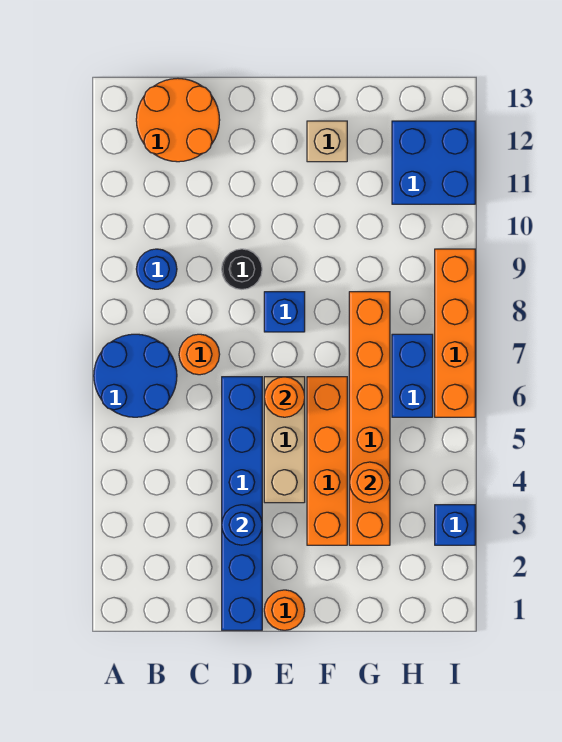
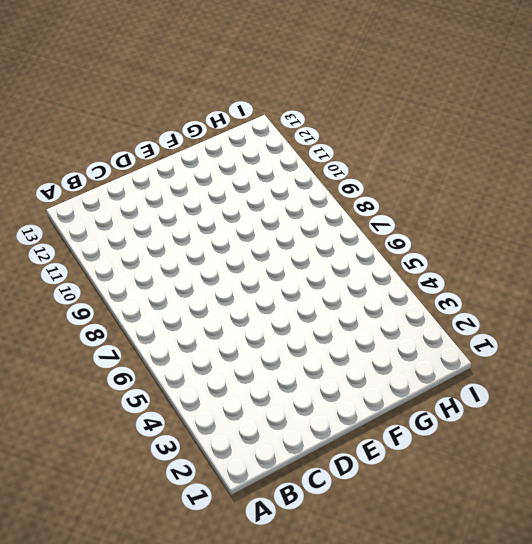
none -> blue round brick A6:B7 level 1
none -> blue round brick B9 level 1
none -> orange round brick B12:C13 level 1

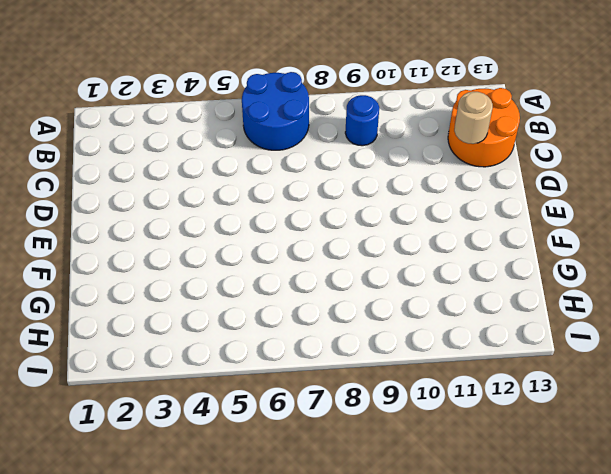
tan round brick C12 level 2 -> none
none -> orange round brick C7 level 1
none -> blue brick D1:D6 level 1
none -> black round brick D9 level 1

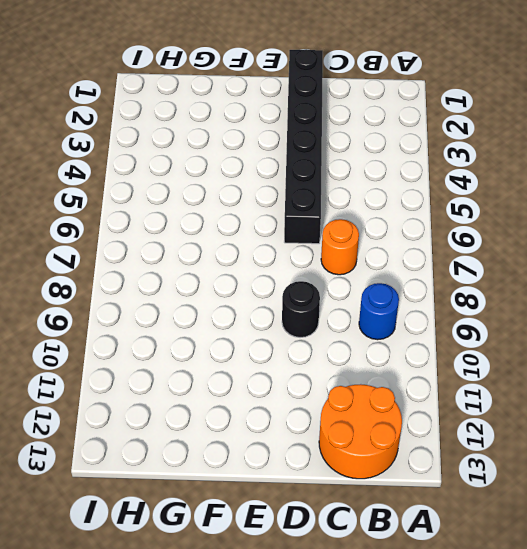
black brick D1:D6 level 1 -> blue brick D1:D6 level 1
none -> blue round brick A6:B7 level 1
none -> orange round brick E1 level 1
none -> tan brick E4:E6 level 1

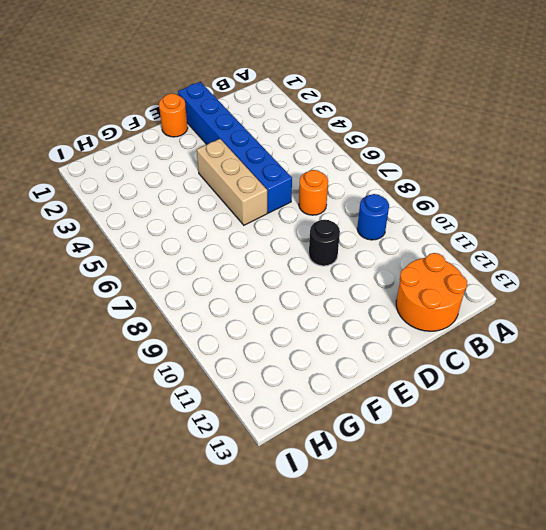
none -> blue round brick A6:B7 level 1
none -> blue brick E8 level 1
none -> orange brick F3:F6 level 1

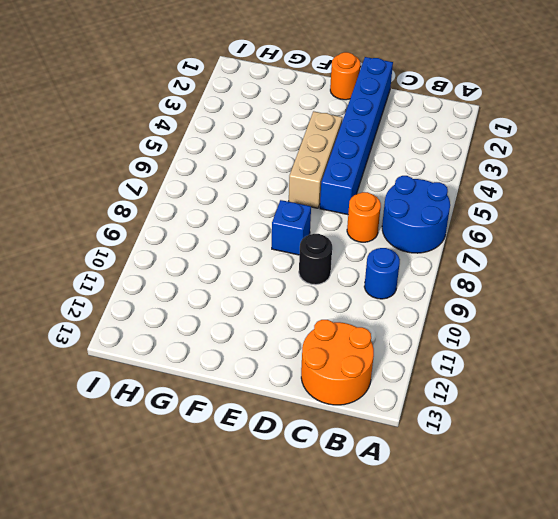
none -> orange brick F3:F6 level 1
none -> tan brick F12 level 1
none -> orange brick G3:G8 level 1

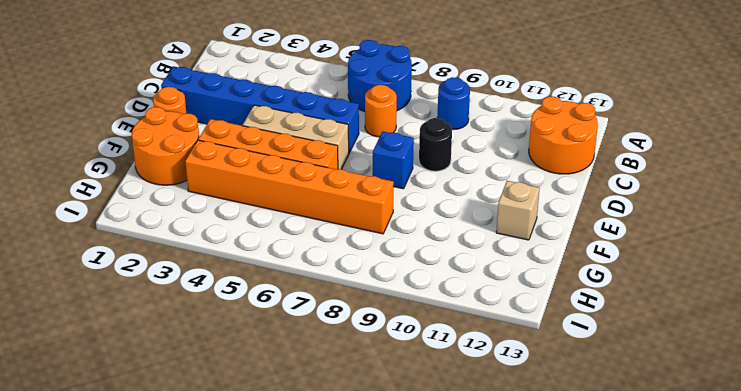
orange round brick F1:G2 level 1 -> none
none -> blue brick H6:H7 level 1
none -> blue brick H11:I12 level 1
none -> blue brick I3 level 1

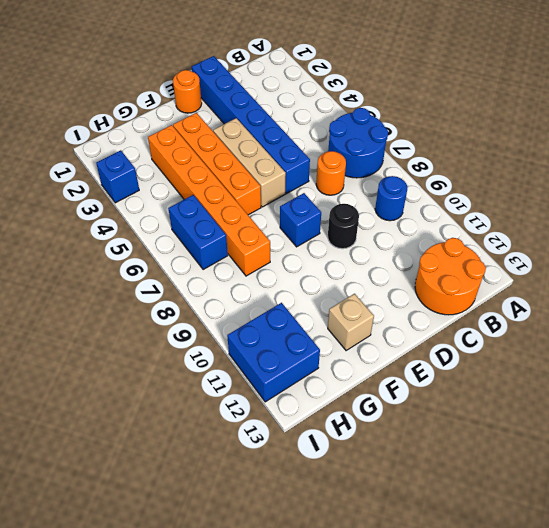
none -> orange brick I6:I9 level 1
none -> blue round brick D3 level 2
none -> orange round brick E6 level 2

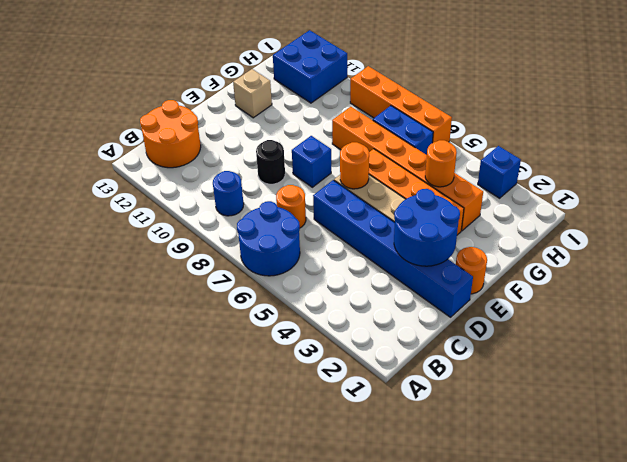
blue round brick D2:E3 level 2 -> blue round brick D3 level 2

